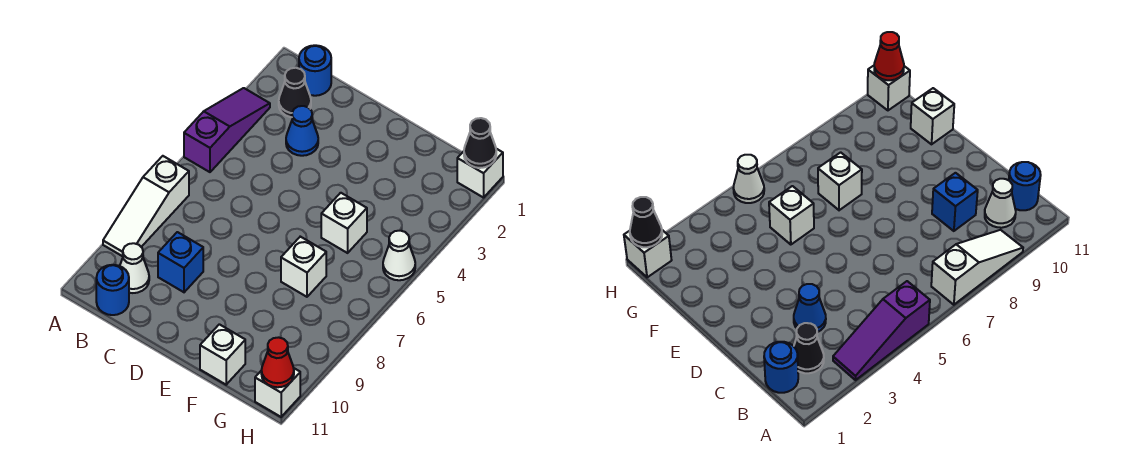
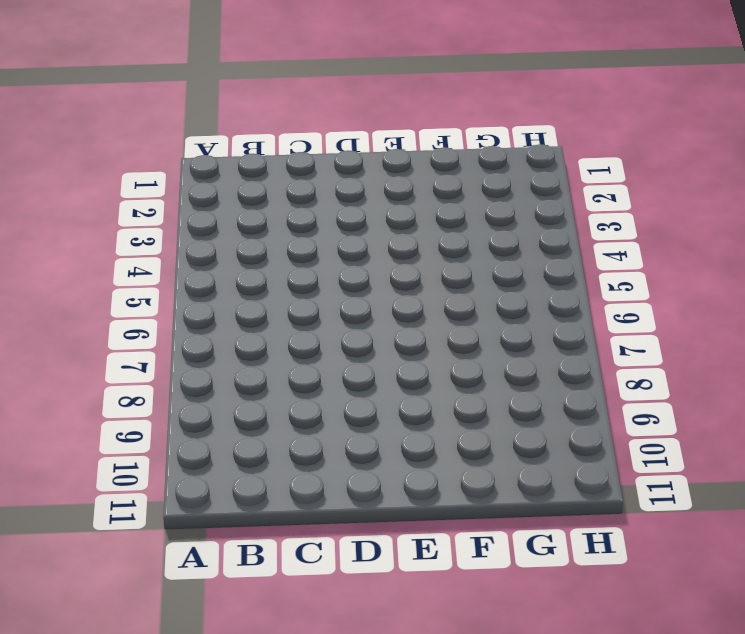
none -> purple slope A3:A5 level 1 top 5
none -> white slope A7:A9 level 1 top 7
none -> blue round brick B1 level 1

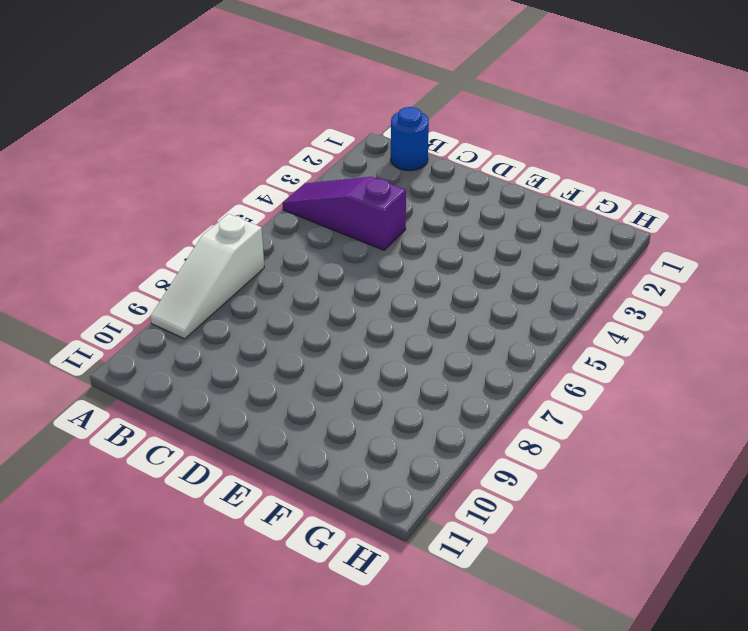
purple slope A4:C4 level 1 top C -> purple slope A3:A5 level 1 top 5
none -> black cone B2 level 1
none -> white cone B10 level 1
none -> blue round brick B11 level 1

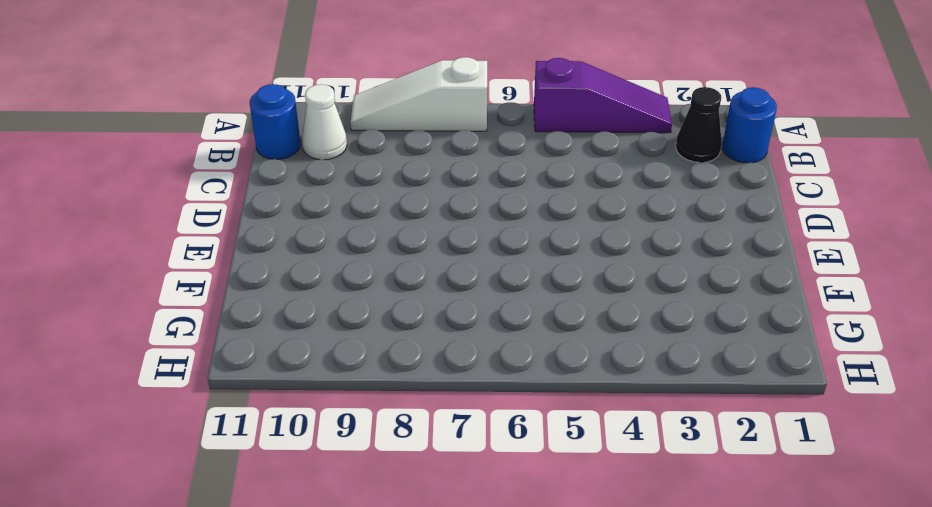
none -> blue cone C3 level 1
none -> blue brick C9 level 1
none -> white brick F5 level 1

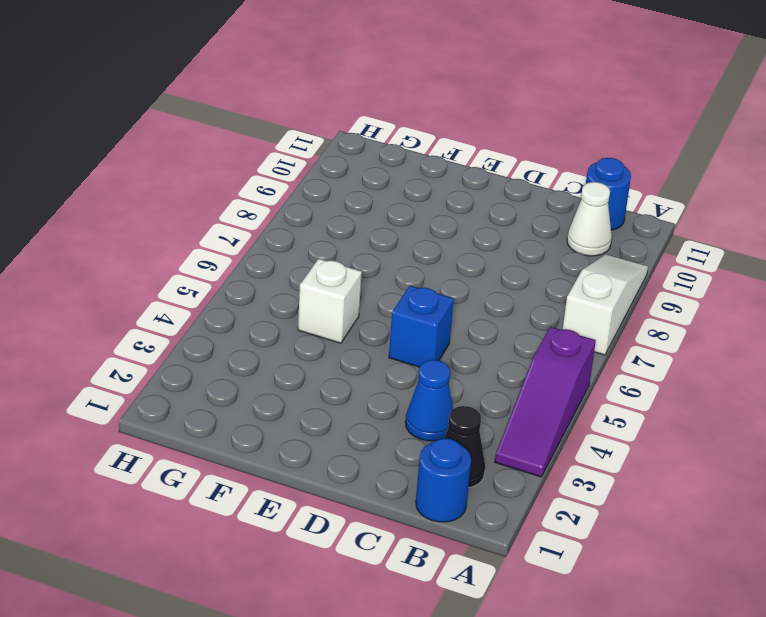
blue brick D5 level 1 -> blue brick C9 level 1
none -> white brick F7 level 1
none -> white brick F11 level 1
none -> white brick H1 level 1

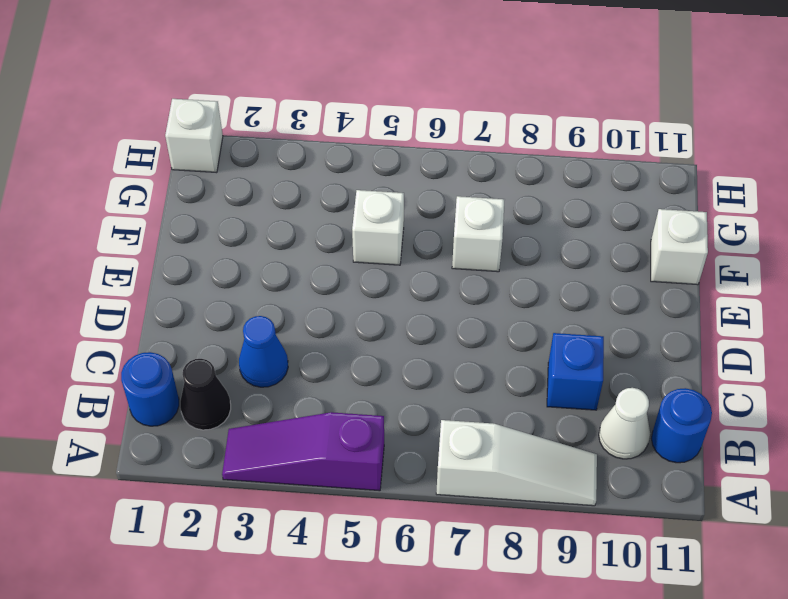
none -> white cone H5 level 1
none -> white brick H11 level 1
none -> black cone H1 level 2

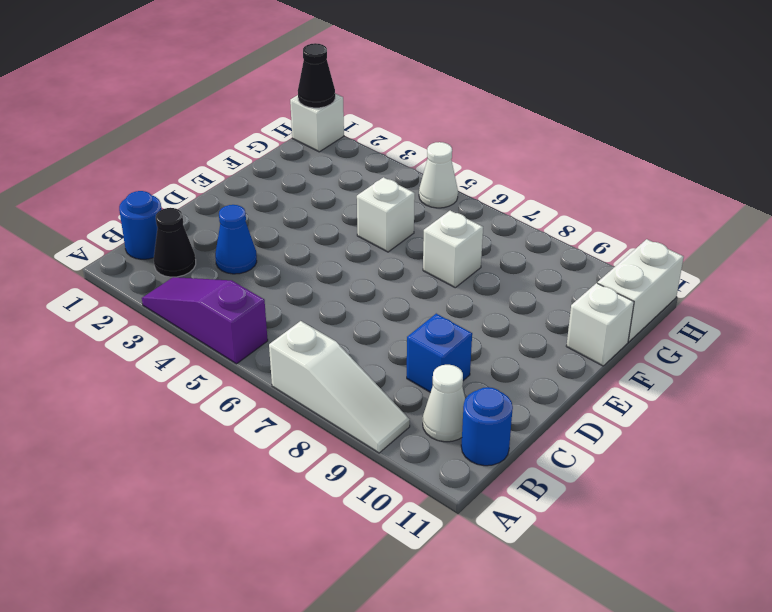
white brick G11:H11 level 1 -> white brick H11 level 1
none -> red cone H11 level 2

